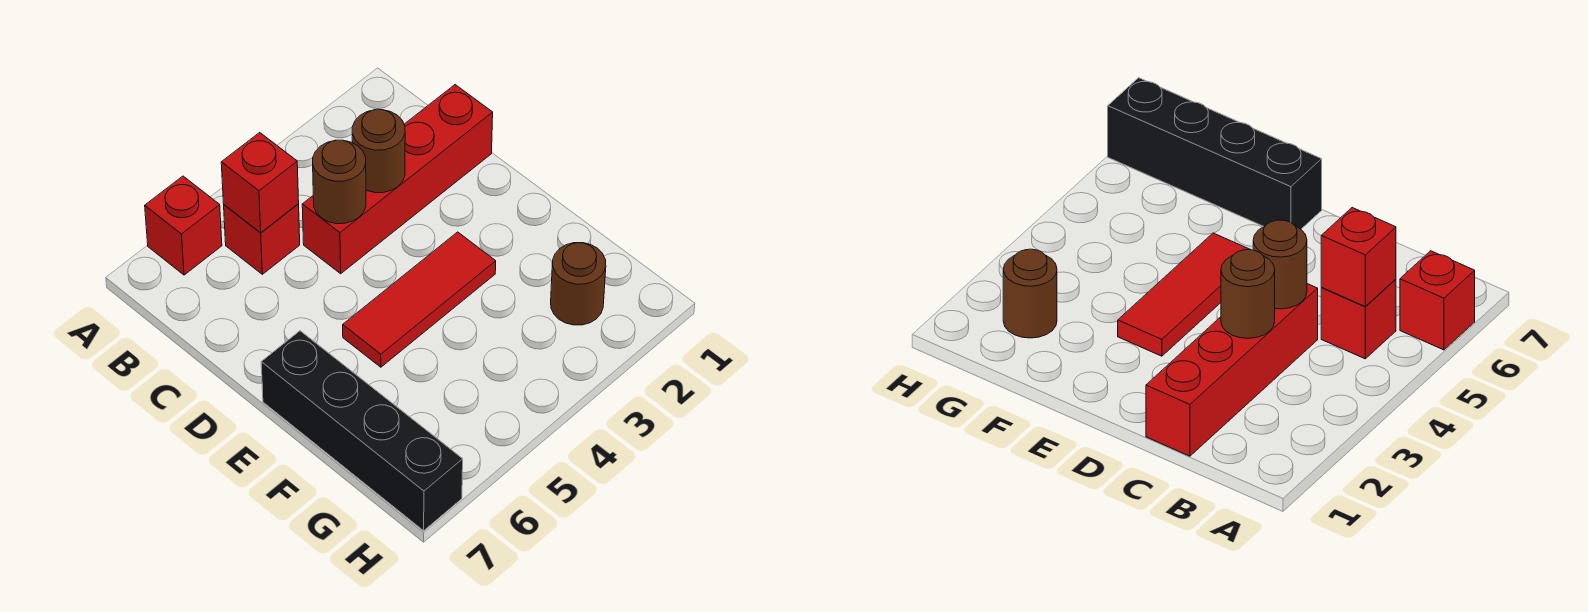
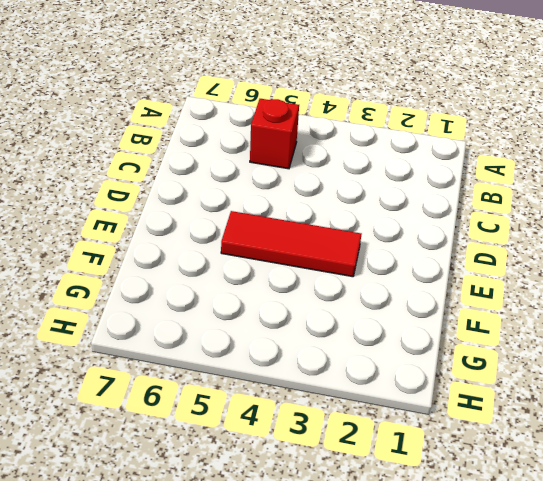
none -> red brick A6 level 1
none -> red brick C1:C4 level 1

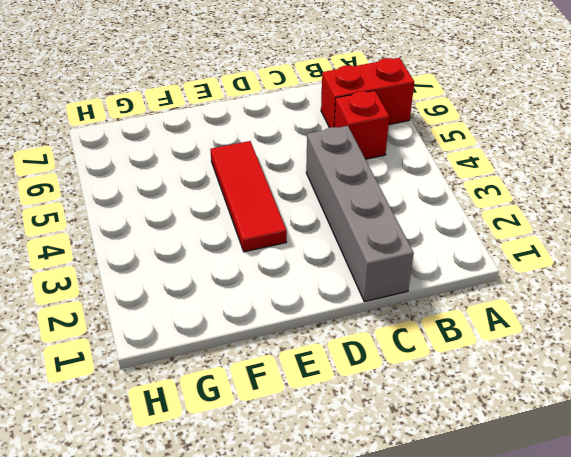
red brick A6:B6 level 1 -> red brick A6 level 1
grey brick C1:C4 level 1 -> red brick C1:C4 level 1
none -> black brick E7:H7 level 1
none -> brown round brick G2 level 1

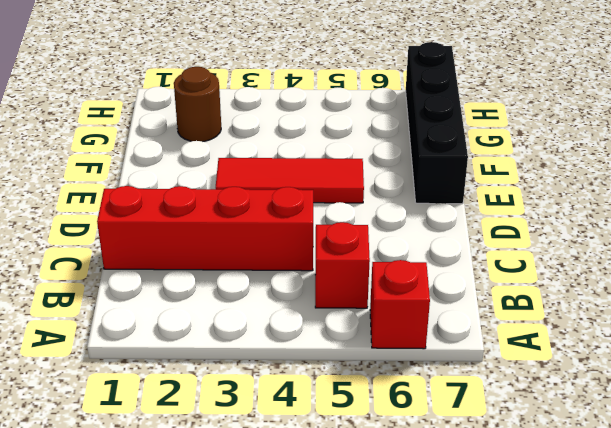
none -> red brick B5 level 2
none -> brown round brick C3 level 2

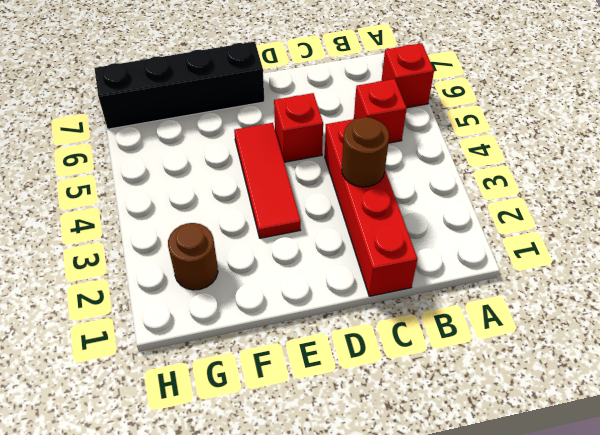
red brick D5 level 1 -> red brick B5 level 2
none -> brown round brick C4 level 2

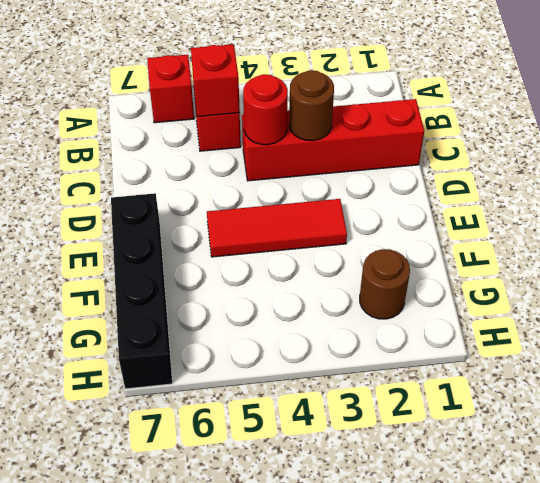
red round brick C4 level 2 -> brown round brick C4 level 2

